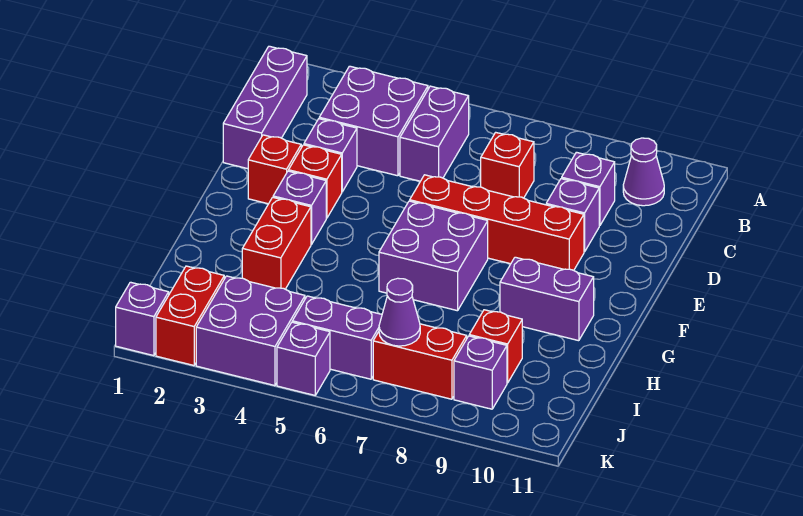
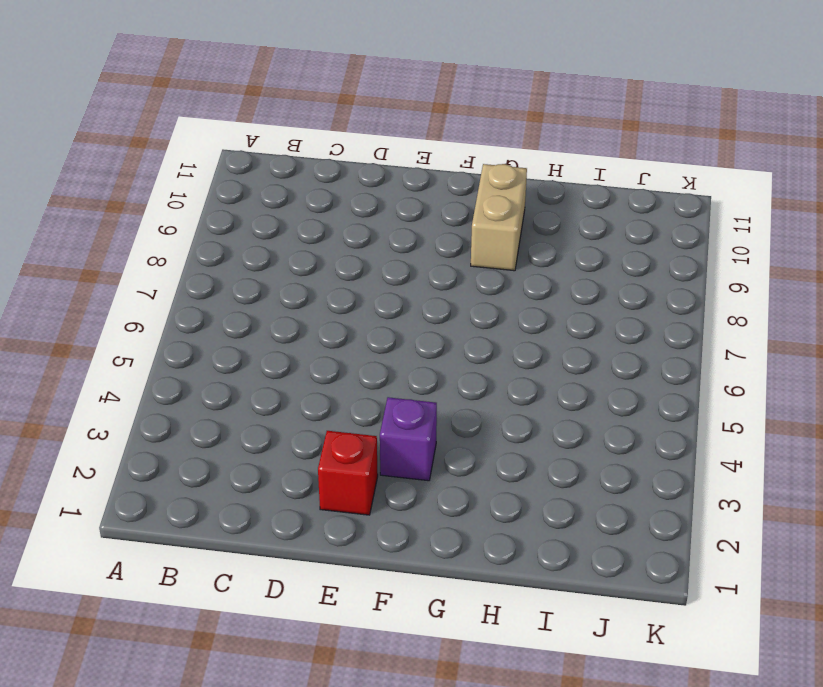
tan brick G9:G10 level 1 -> purple brick G9:G10 level 1
none -> purple brick B1:D1 level 1
none -> purple brick B3:C4 level 1
none -> purple brick B5:C5 level 1

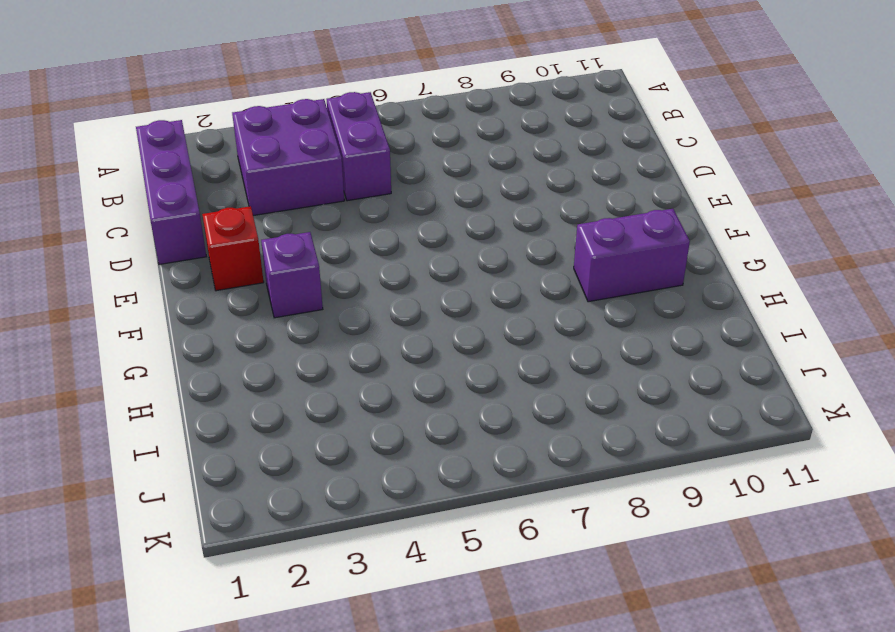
none -> purple cone B10 level 1
none -> red brick C7 level 1
none -> purple brick C9 level 1

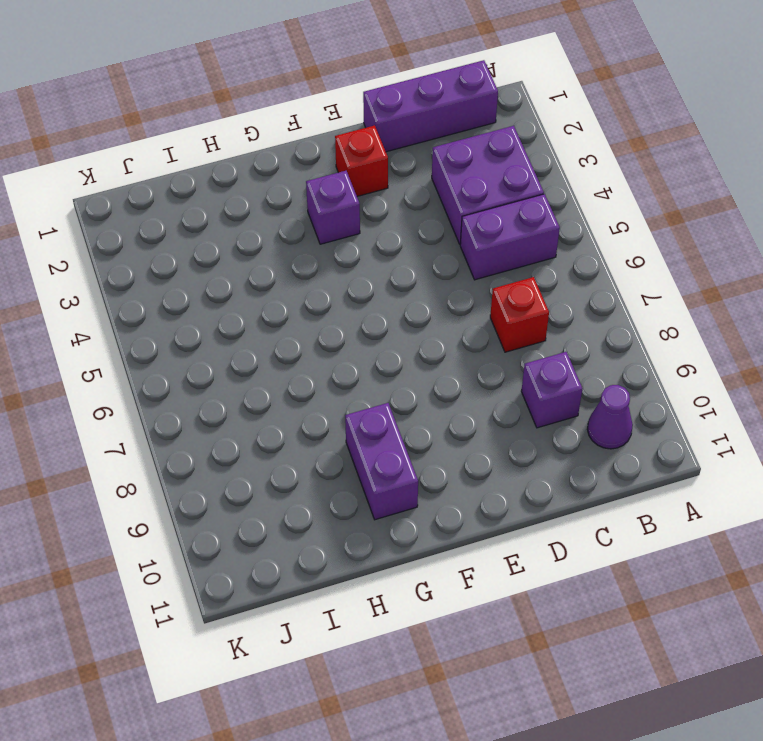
none -> purple brick D3 level 1
none -> purple brick D9 level 1
none -> red brick E3 level 1

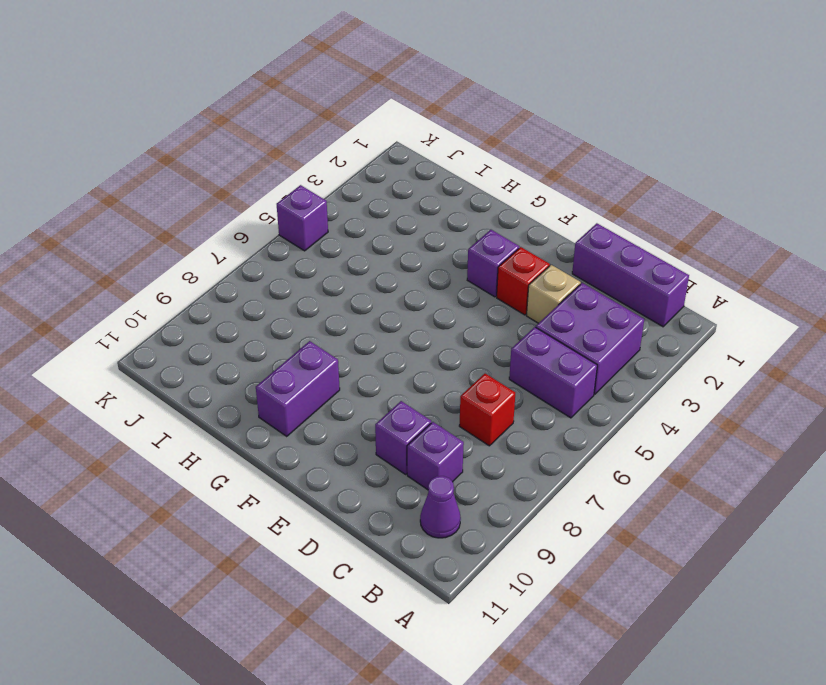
tan brick D3 level 1 -> purple brick D3 level 1
none -> red brick E2 level 1
none -> red brick E6:E9 level 1
none -> purple brick F6:G7 level 1

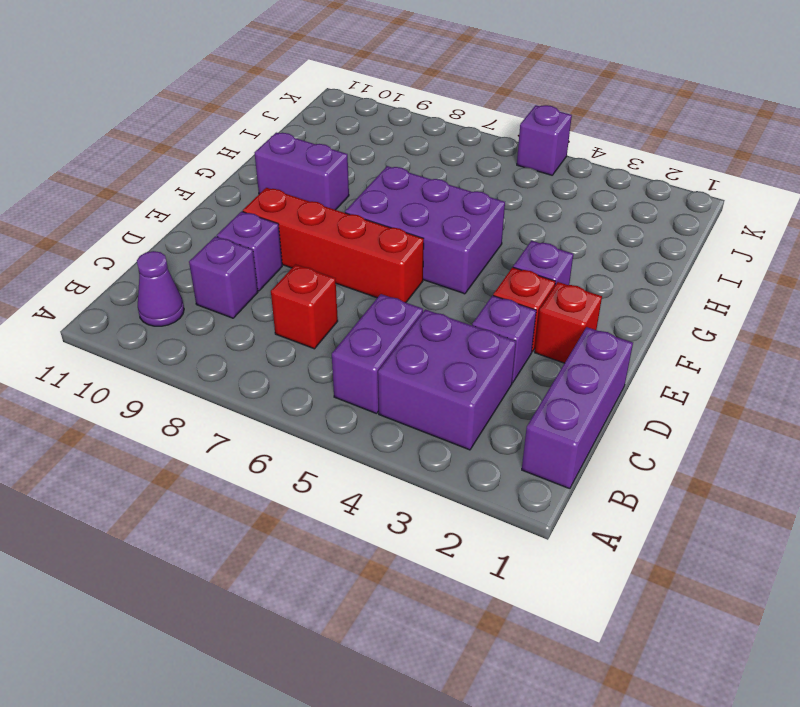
purple brick F5:G7 level 1 -> purple brick F6:G7 level 1
none -> red brick G3:H3 level 1
none -> red brick I9 level 1
none -> red brick J2:K2 level 1

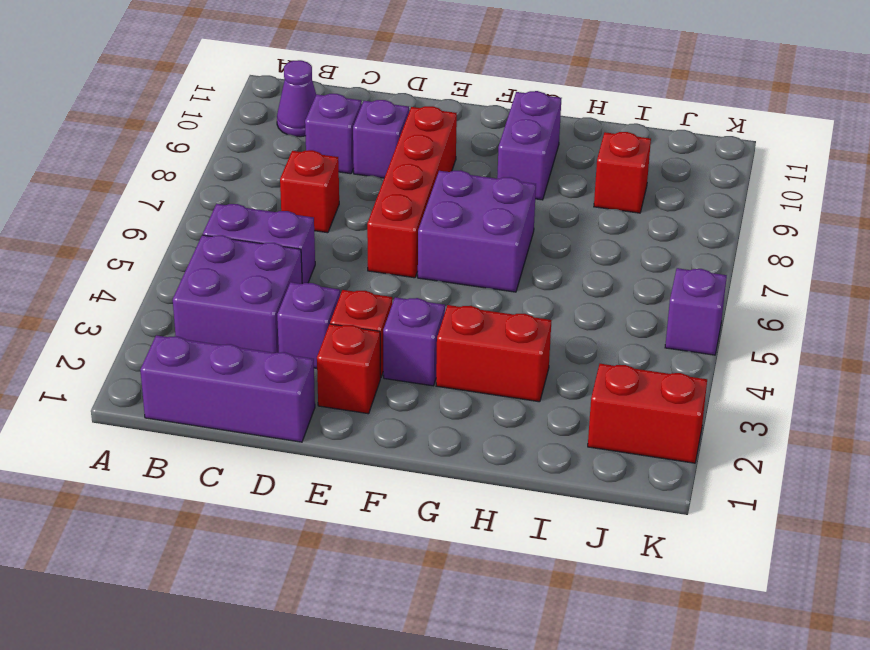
none -> purple brick J3:K4 level 1
none -> purple brick J5:J6 level 1
none -> red brick J7:J8 level 1

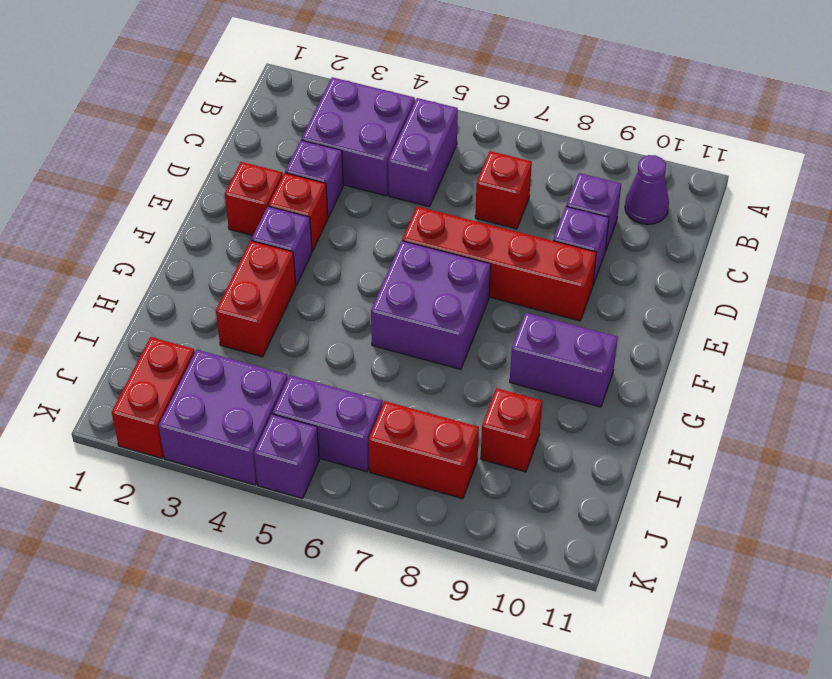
none -> purple brick B1:D1 level 1
none -> purple brick J9 level 1
none -> purple brick K1 level 1

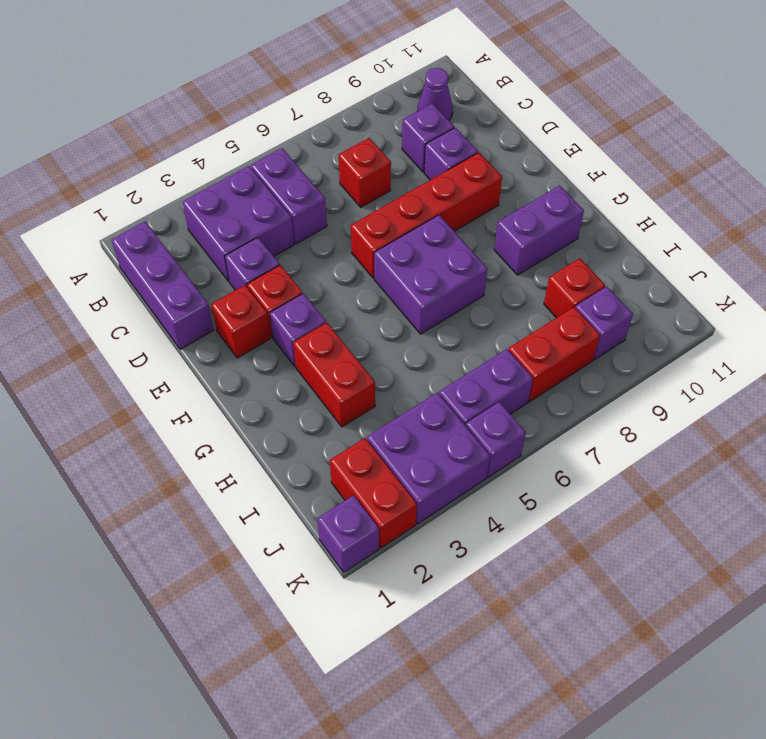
none -> purple cone J7 level 2

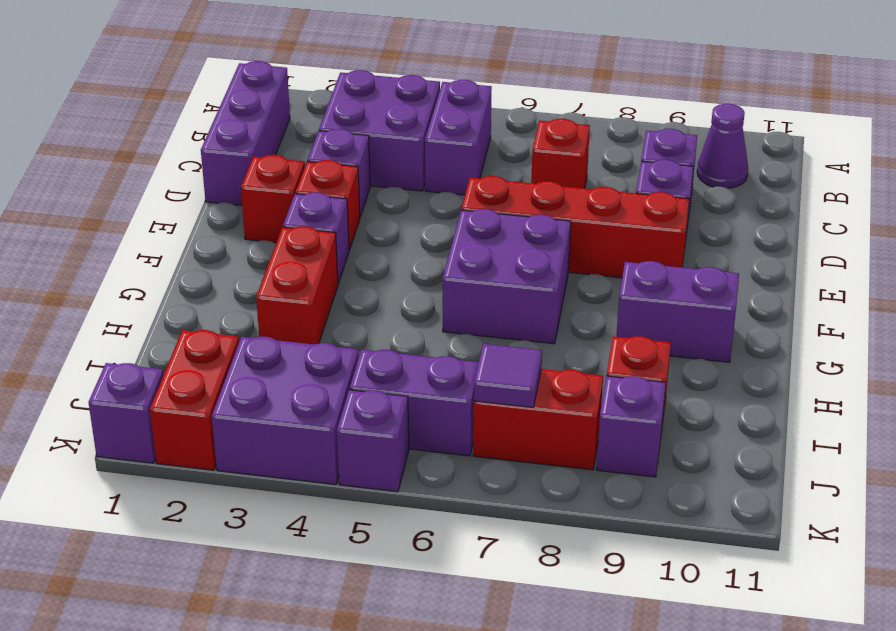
purple tile J7 level 2 -> purple cone J7 level 2

